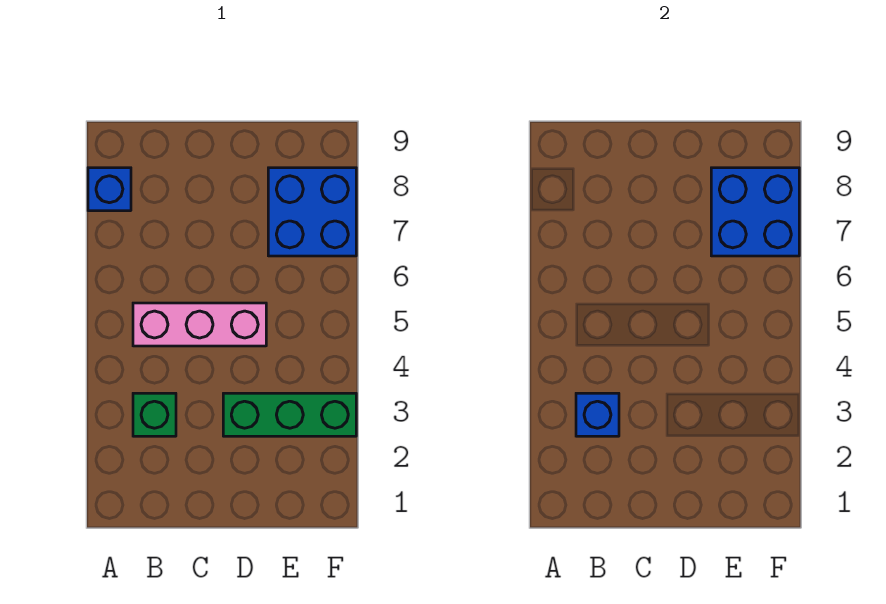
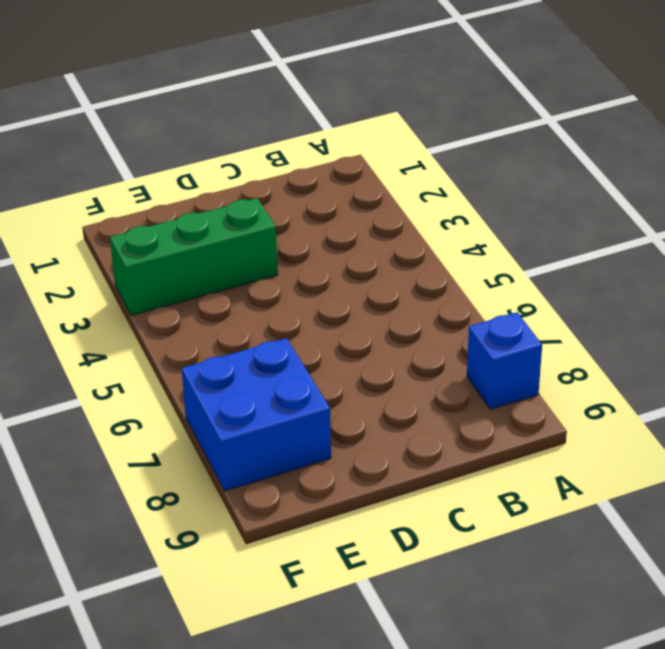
none -> green brick B3 level 1
none -> pink brick B5:D5 level 1

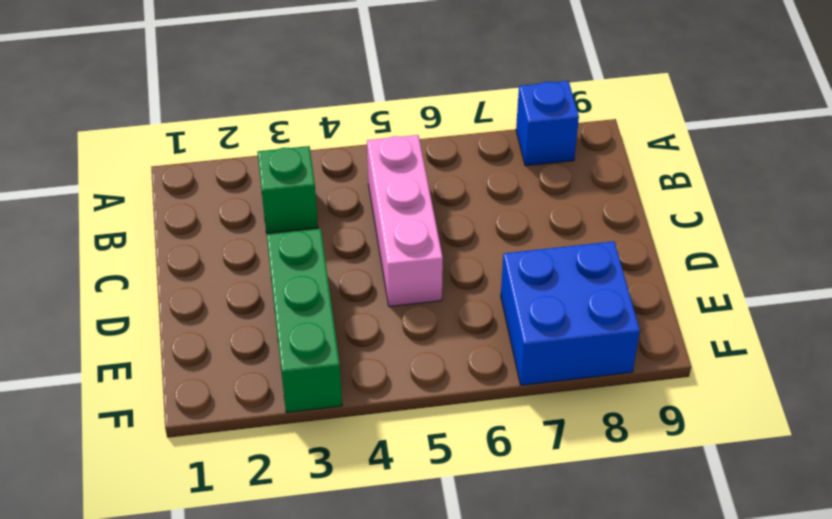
none -> blue brick B3 level 2
none -> blue brick E7:F8 level 2

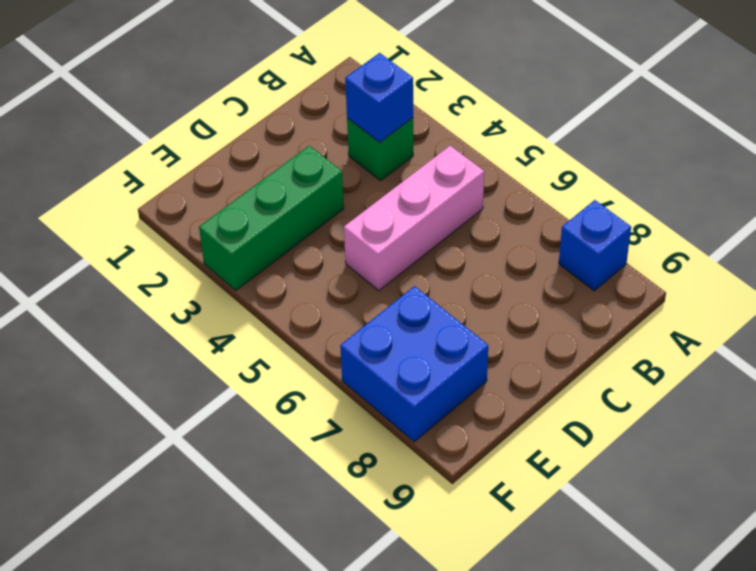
none -> blue brick E7:F8 level 2

